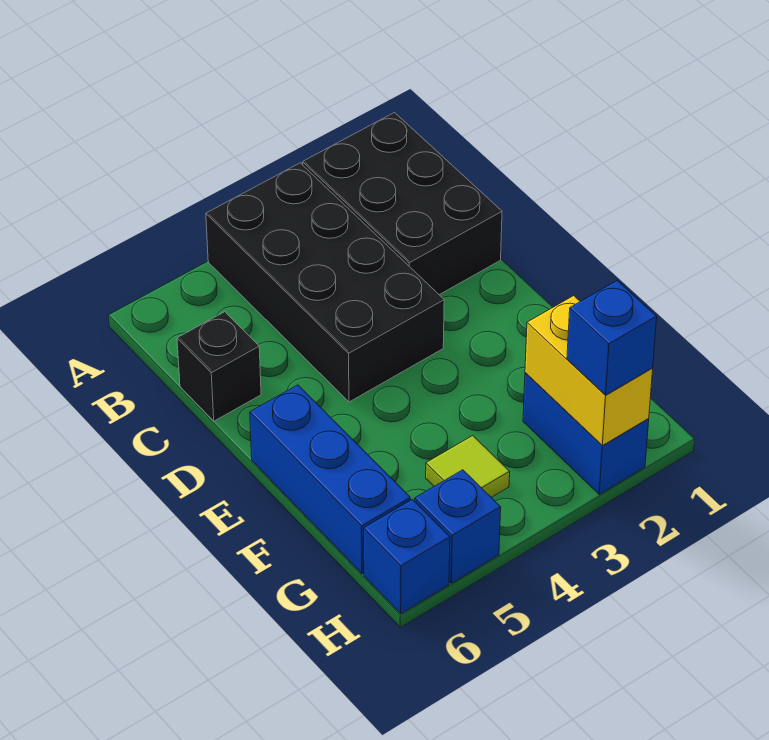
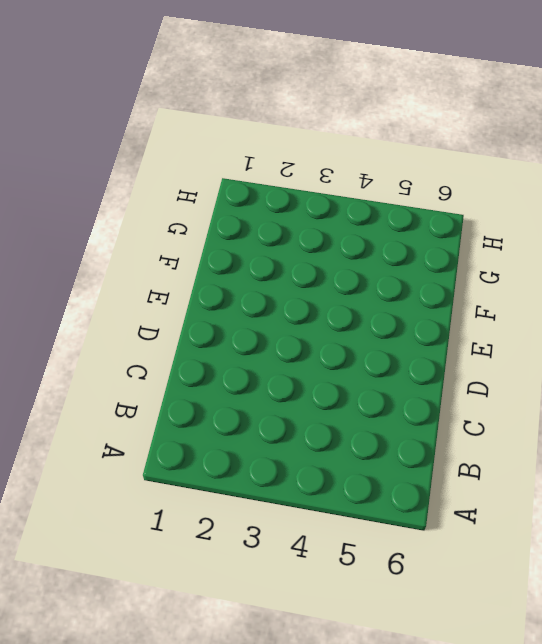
none -> black brick A1:C2 level 1
none -> black brick A3:D4 level 1

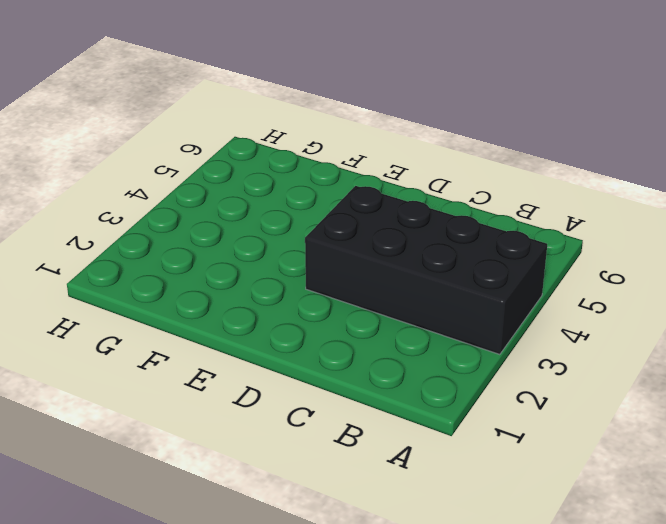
none -> black brick A1:C2 level 1
none -> black brick C6 level 1

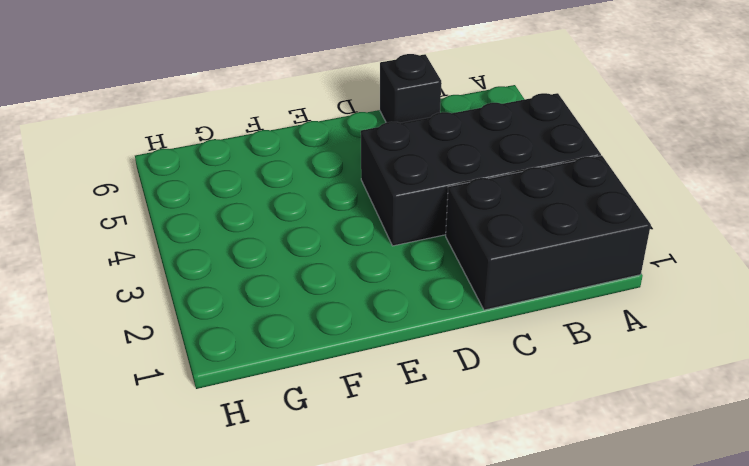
none -> blue brick E6:G6 level 1
none -> blue brick G2:H2 level 1

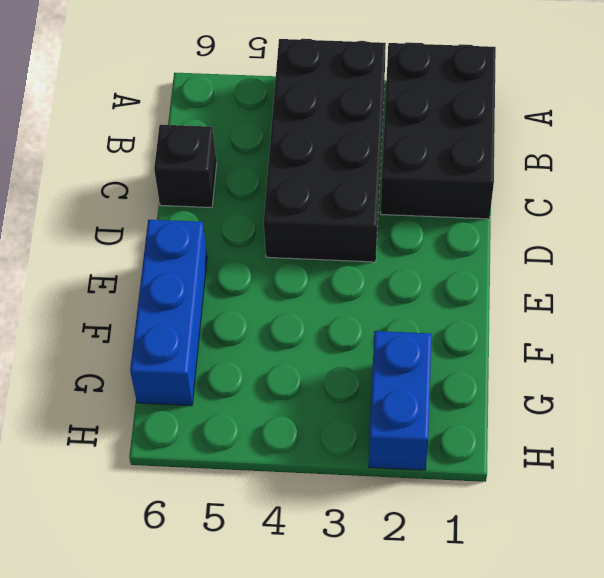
none -> lime tile G4 level 1
none -> blue brick H5 level 1

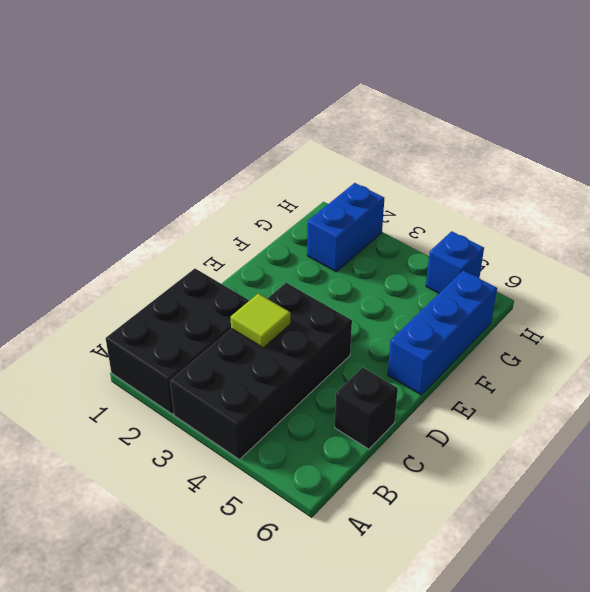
lime tile C3 level 2 -> lime tile G4 level 1
none -> blue brick H6 level 1
none -> yellow brick G2:H2 level 2

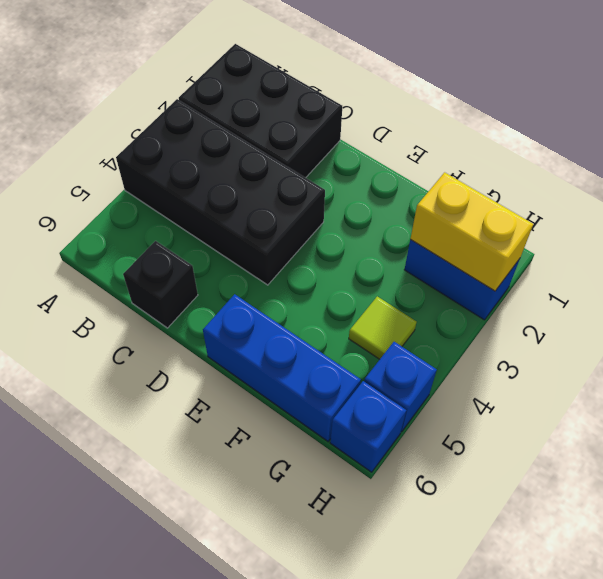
none -> blue brick H2 level 3

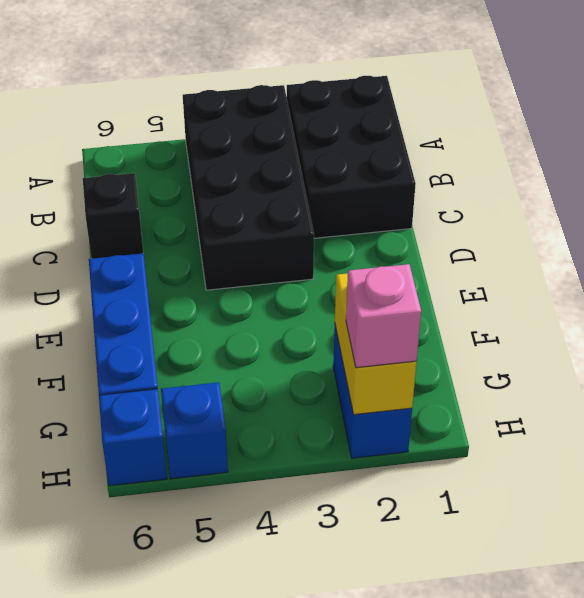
pink brick H2 level 3 -> blue brick H2 level 3
none -> lime tile G4 level 1

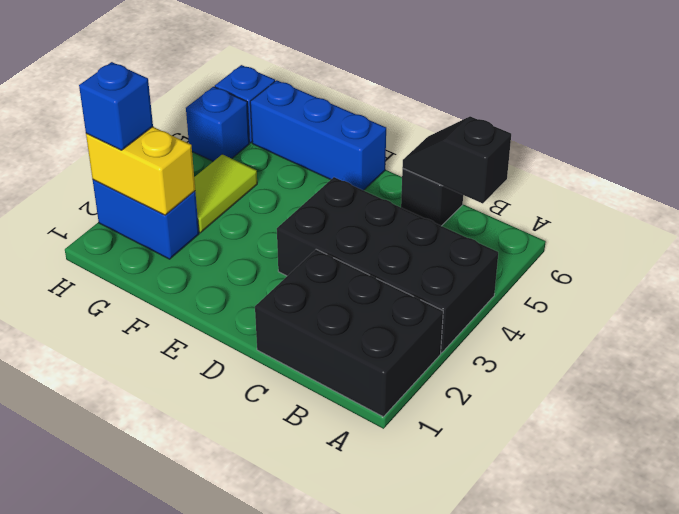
black slope B6:C6 level 2 top B -> none
lime tile G3:G4 level 1 -> lime tile G4 level 1

